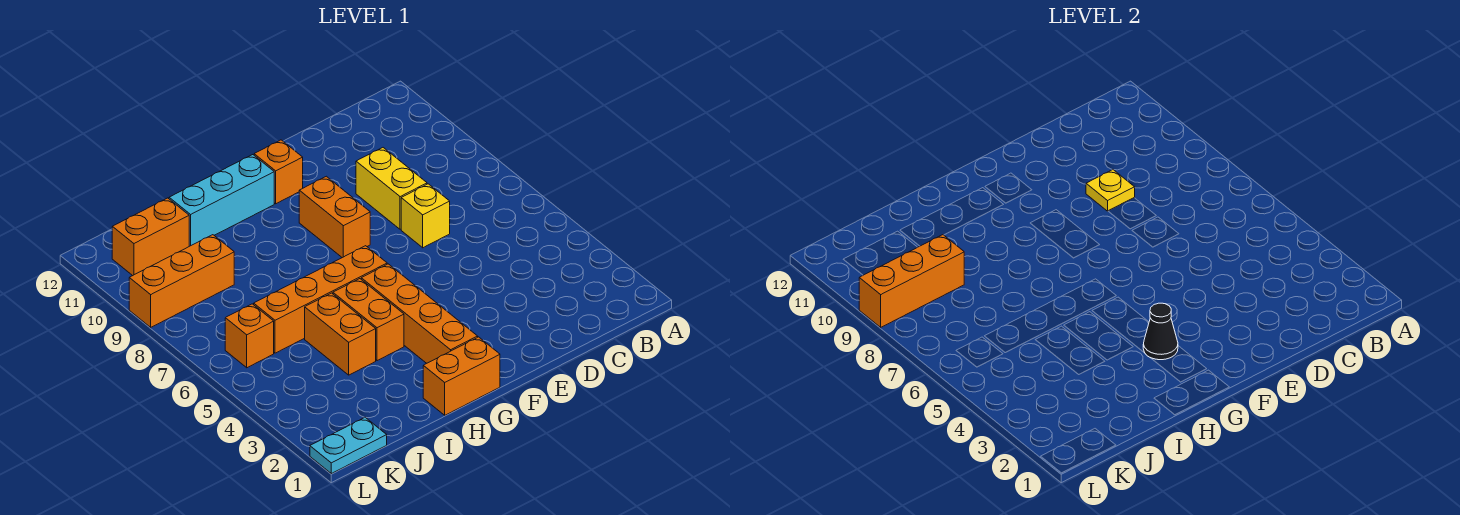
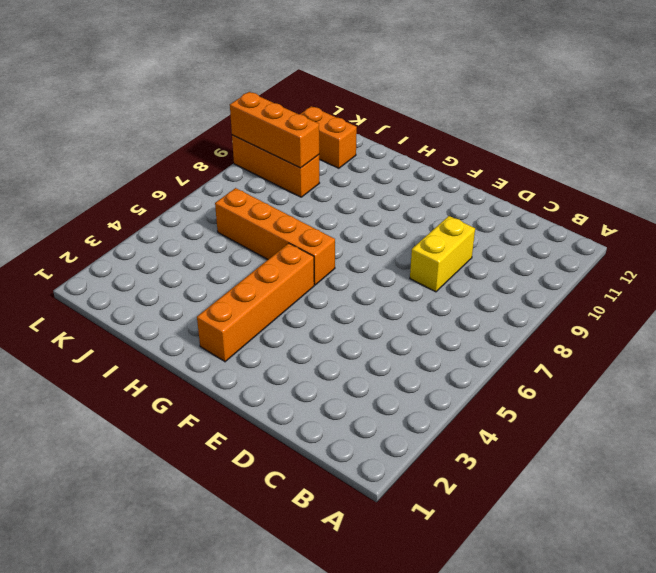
none -> yellow brick D7 level 1
none -> orange brick F8:F9 level 1
none -> orange brick F11 level 1

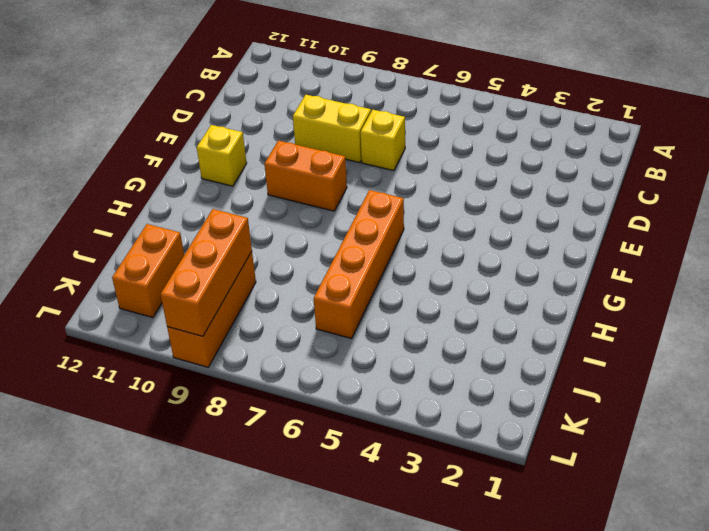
yellow brick F11 level 1 -> orange brick F11 level 1
none -> orange brick G1:H1 level 1
none -> orange brick G2:G5 level 1
none -> cyan brick G11:I11 level 1

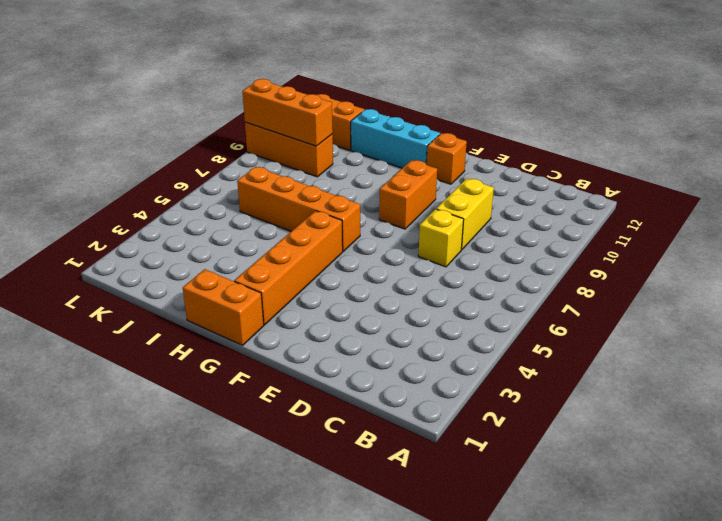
none -> orange brick H4:H5 level 1
none -> orange brick I4:I5 level 1
none -> cyan plate K1:L1 level 1

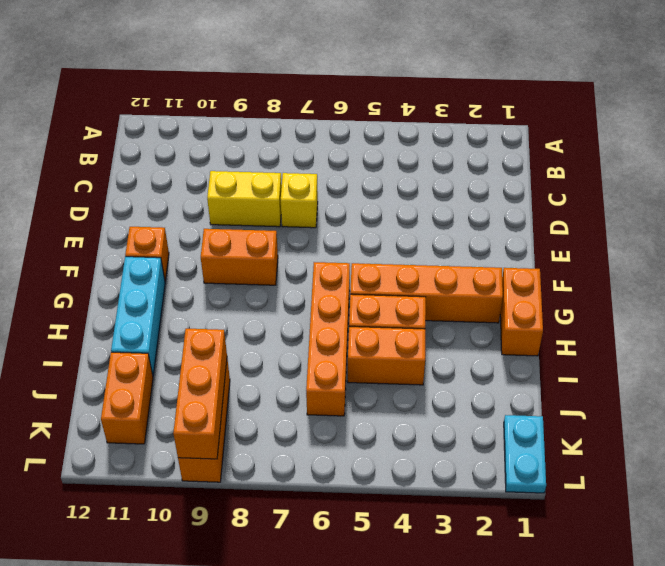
none -> orange brick K6 level 1
none -> yellow plate D9 level 2
none -> black cone G3 level 2

